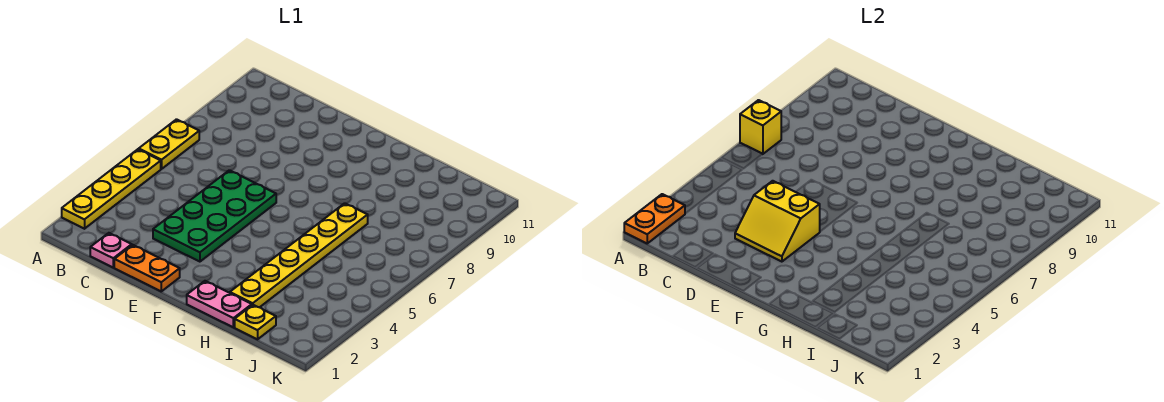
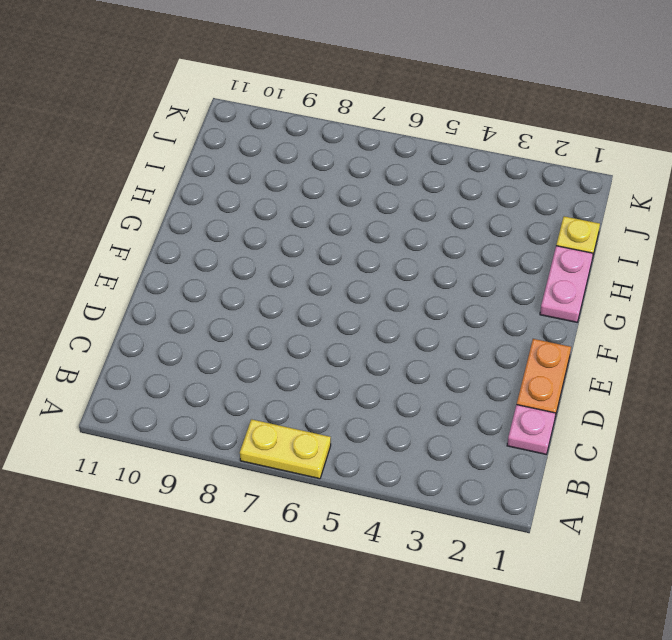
none -> yellow plate A2:A5 level 1
none -> green plate D3:E6 level 1

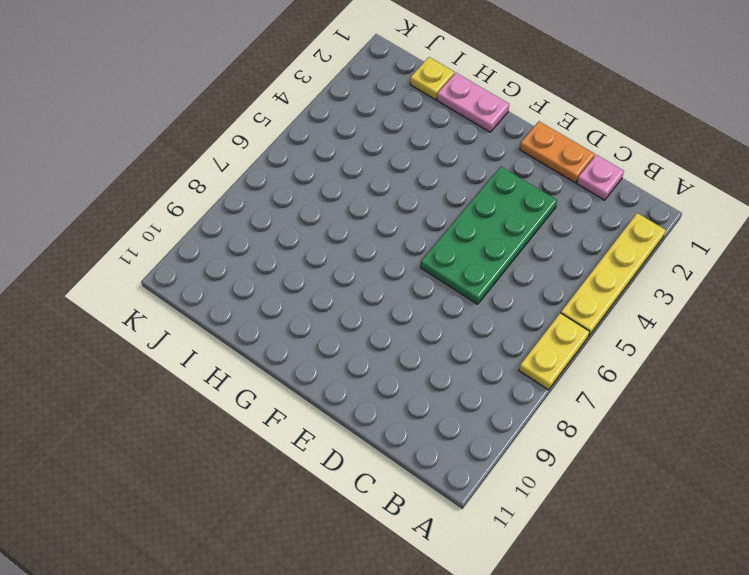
none -> yellow plate H2:H7 level 1
none -> orange plate A1:A2 level 2

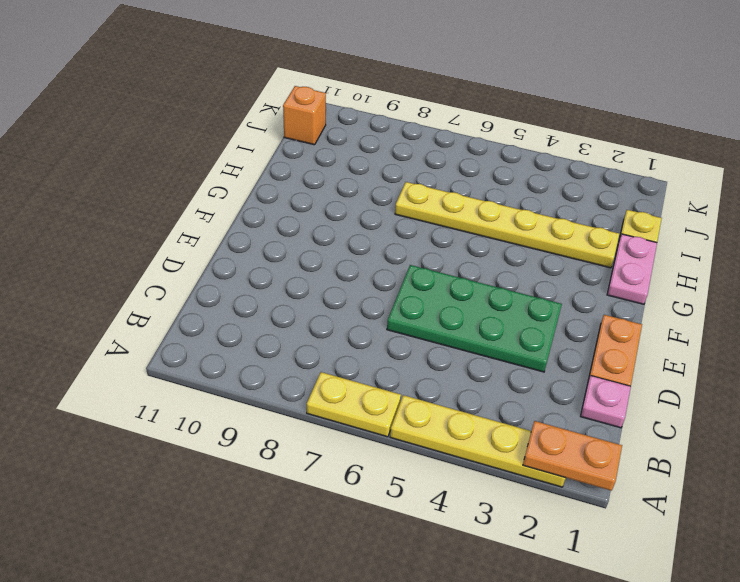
orange brick J11 level 1 -> none
none -> yellow brick A7 level 2
none -> yellow slope D3:E4 level 2 top 4

